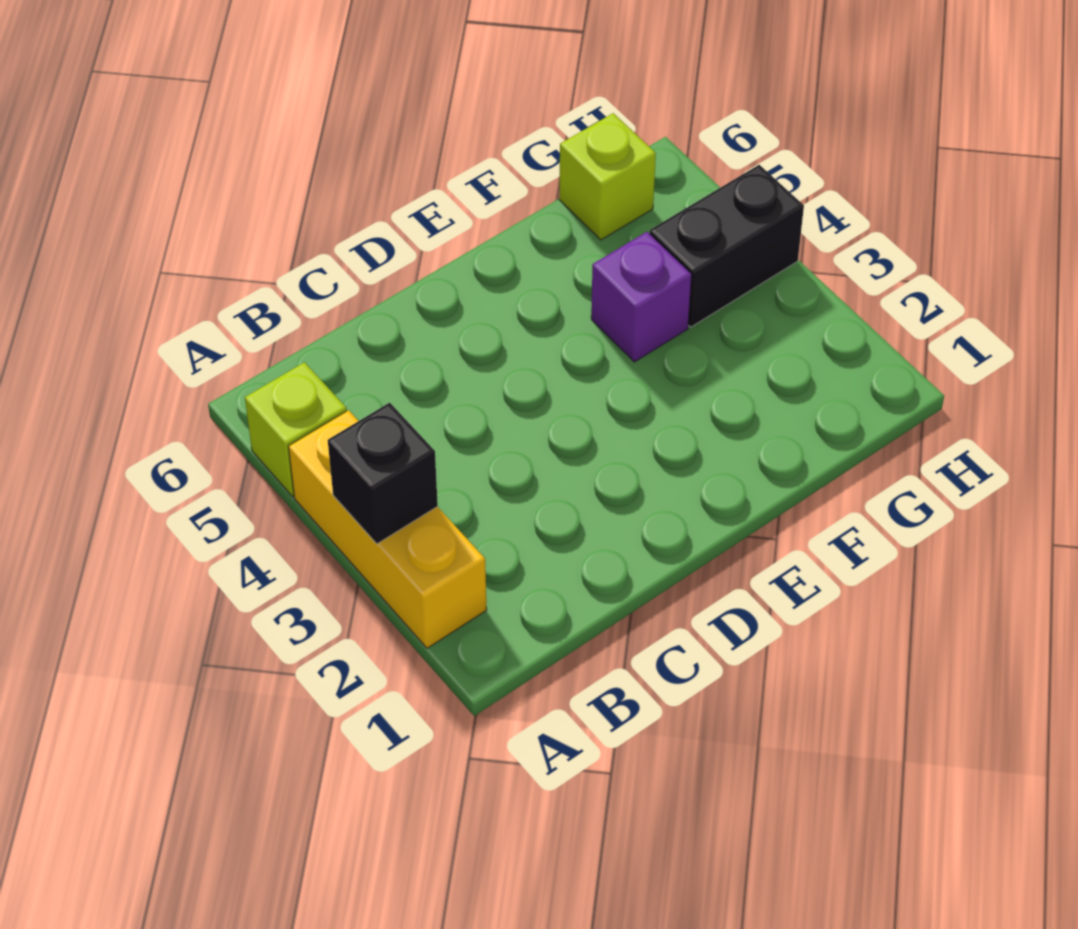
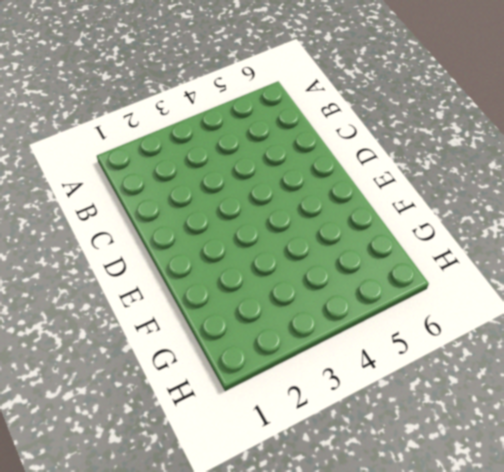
none -> yellow brick A2:A4 level 1
none -> lime brick A5 level 1

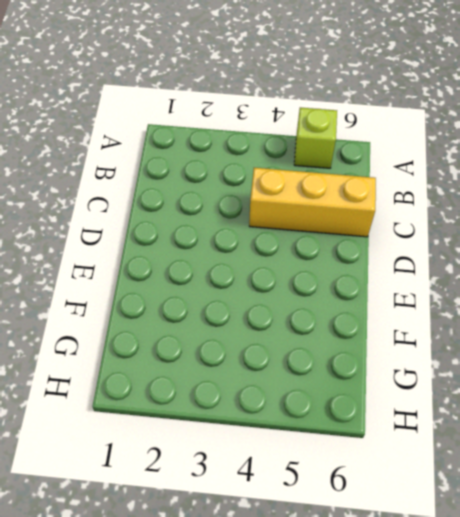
yellow brick C4:C6 level 1 -> yellow brick A2:A4 level 1
none -> purple brick F4 level 1
none -> black brick G4:H4 level 1

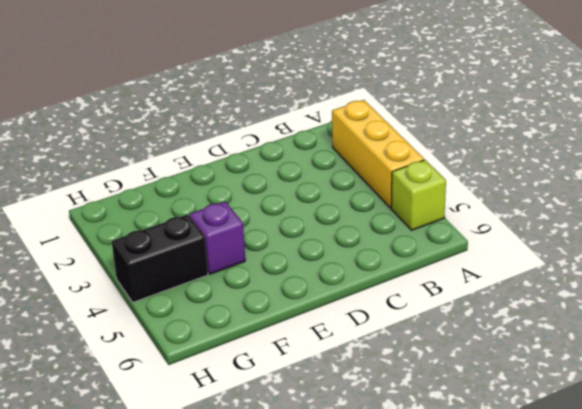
none -> lime brick G6 level 1
none -> black brick A3 level 2

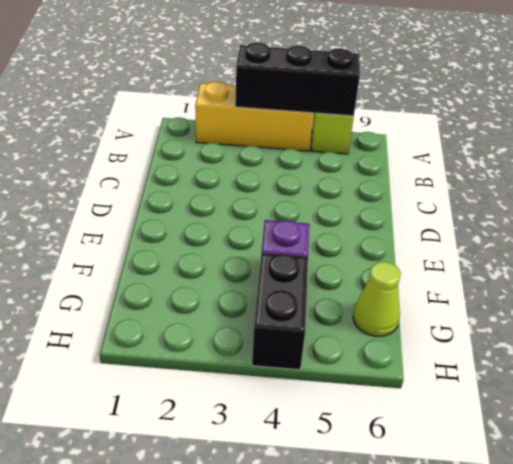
black brick A3:A5 level 2 -> black brick A3 level 2
lime cone G6 level 1 -> lime brick G6 level 1

